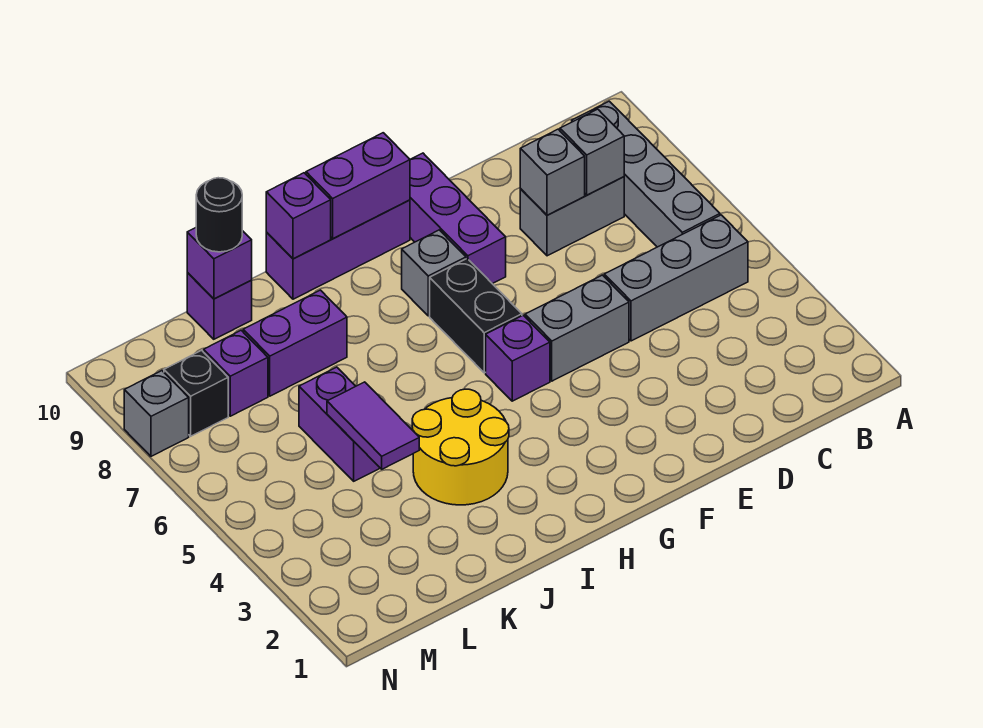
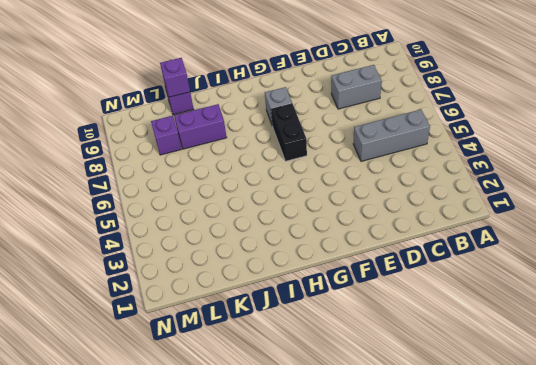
none -> grey brick B6:B9 level 1
none -> grey brick E5:F5 level 1
none -> purple brick F8:F10 level 1

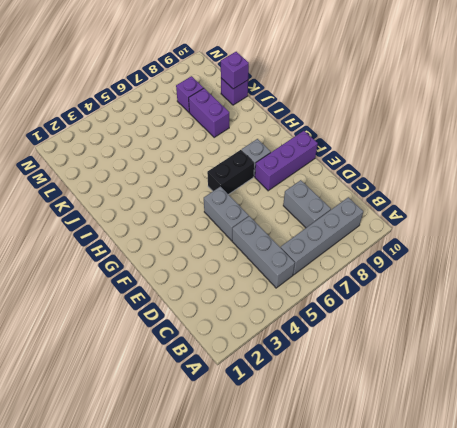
none -> purple brick G5 level 1
none -> purple brick G10:I10 level 1
none -> yellow round brick I3:J4 level 1

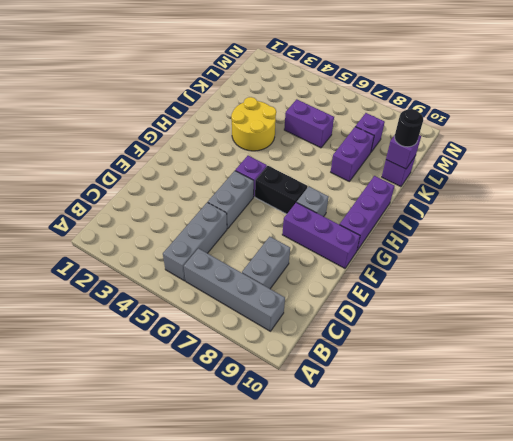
none -> black brick M8 level 1
none -> grey brick N8 level 1
none -> grey brick C8 level 2

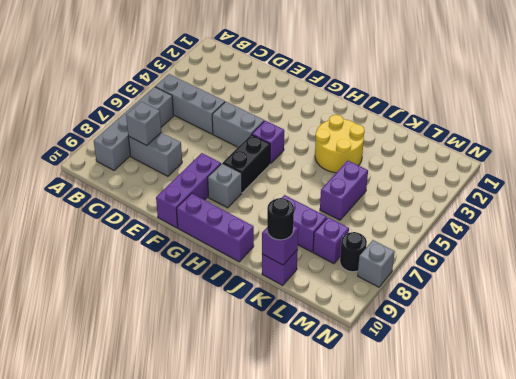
black round brick M8 level 1 -> black brick M8 level 1
none -> grey brick D8 level 2
none -> purple brick G10:H10 level 2
none -> purple brick I10 level 2

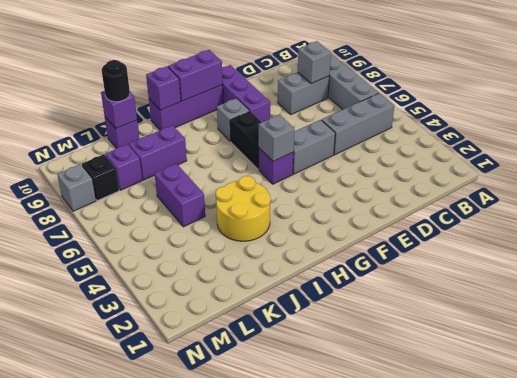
grey brick G5 level 2 -> grey brick D8 level 2
none -> purple tile K4:K5 level 2

